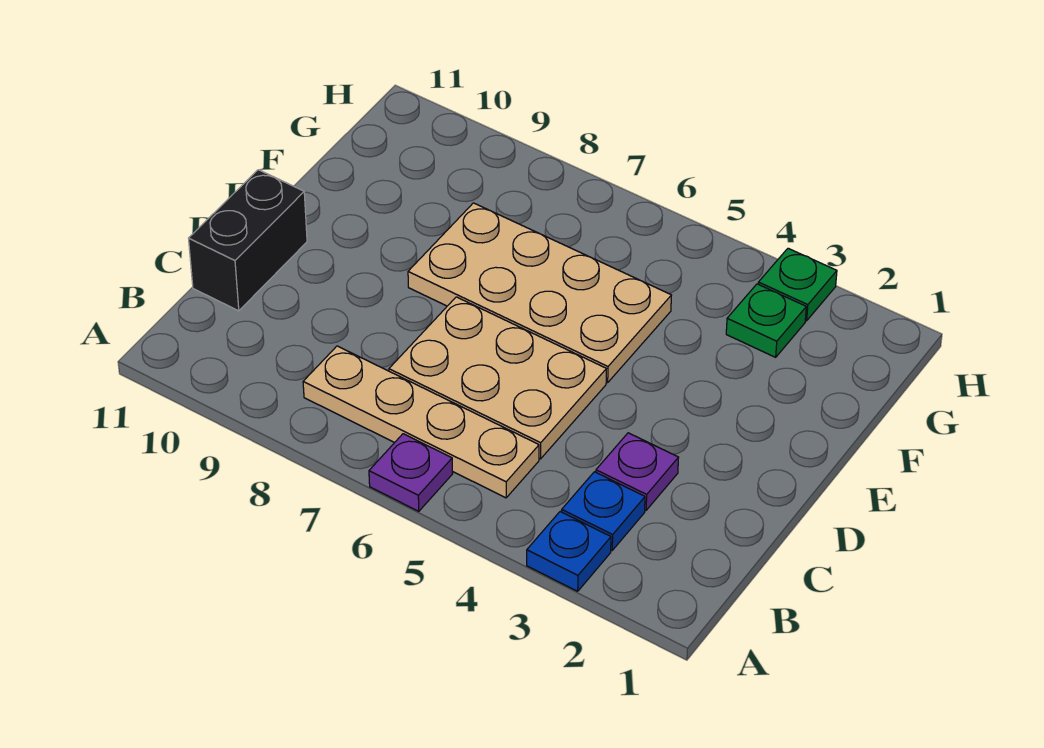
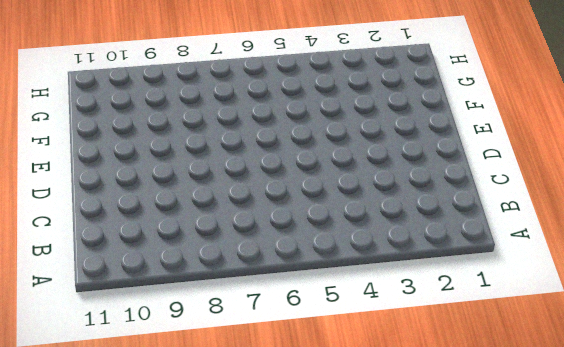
none -> blue plate A3 level 1
none -> purple plate A6 level 1

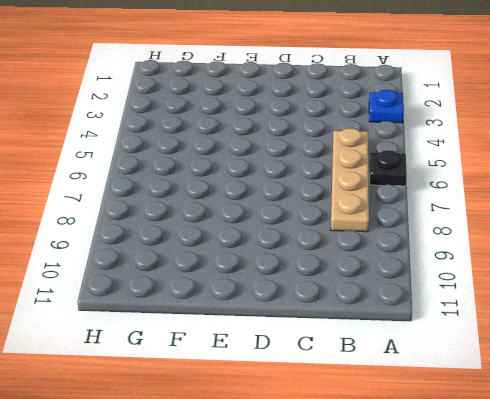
black plate A6 level 1 -> purple plate A6 level 1
none -> blue plate B3 level 1
none -> purple plate C3 level 1

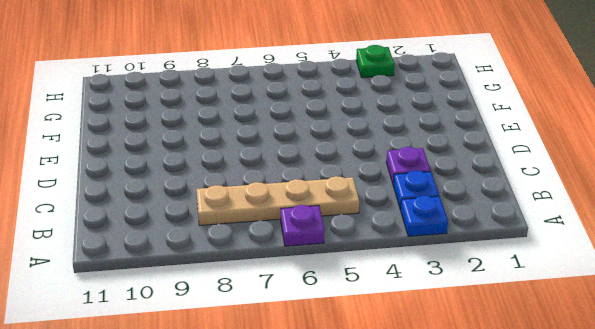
none -> tan plate C5:D7 level 1
none -> black brick C11:D11 level 1

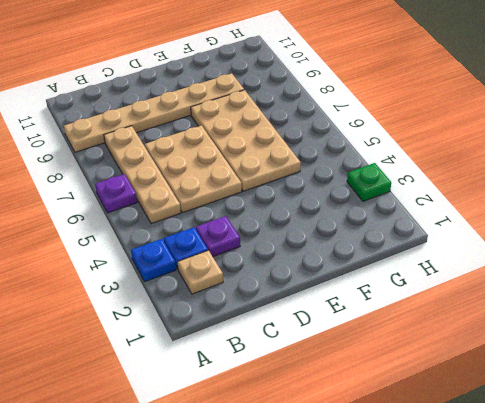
tan plate A9:F9 level 1 -> none
tan plate B2 level 1 -> none
none -> black brick C11:D11 level 1
none -> green plate G3 level 1

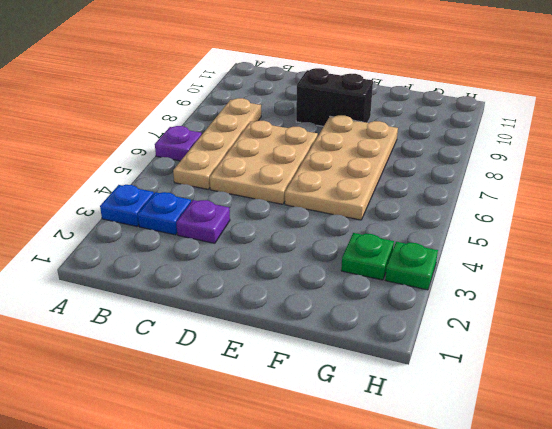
black brick D9:E9 level 1 -> black brick C11:D11 level 1

